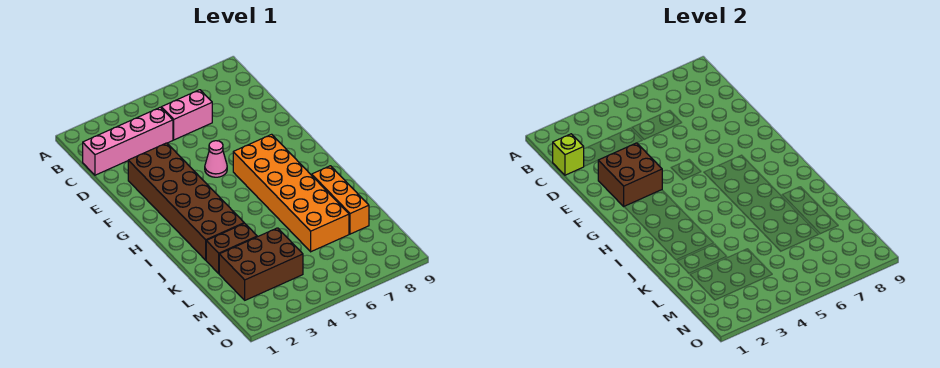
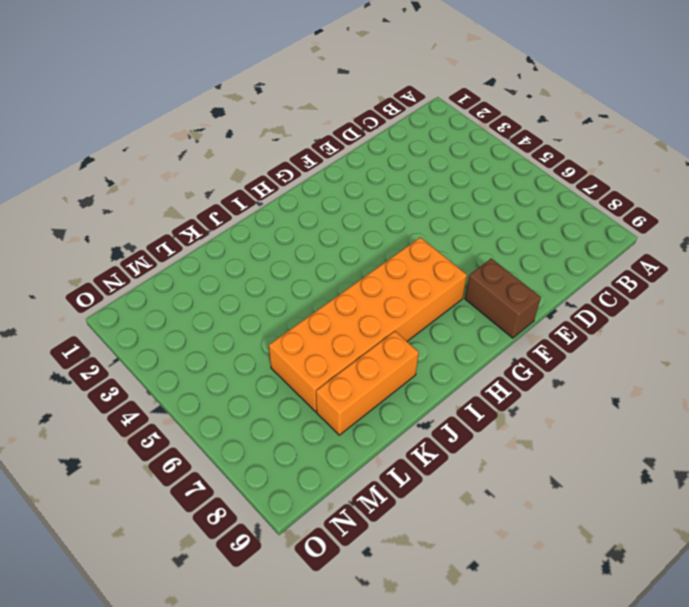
brown brick F8:F9 level 1 -> brown brick K2:K3 level 1
none -> pink brick C1:C4 level 1
none -> pink brick C5:C6 level 1

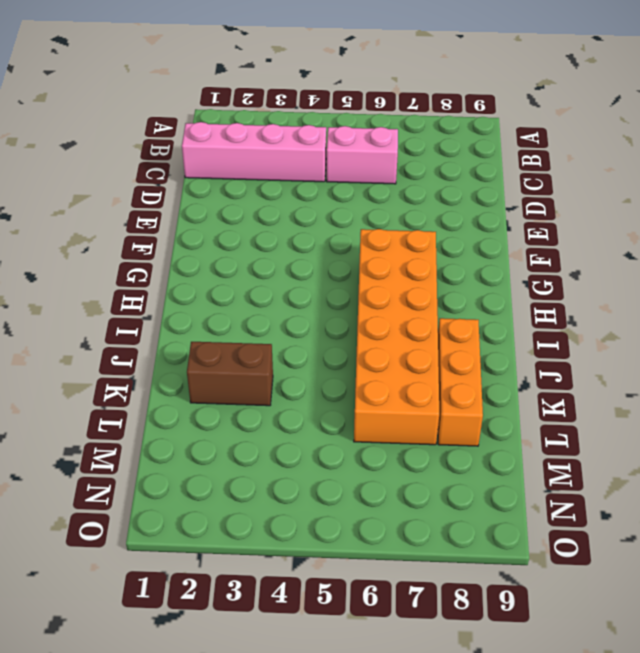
none -> brown brick E2:J3 level 1
none -> pink cone F5 level 1

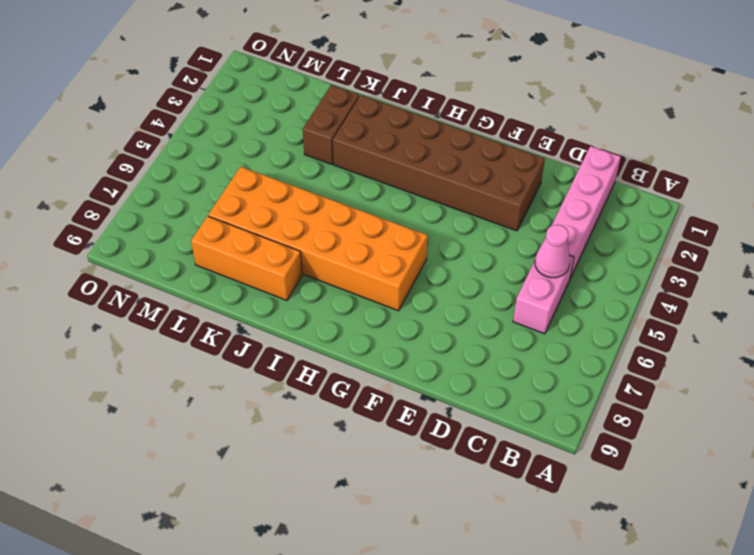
pink cone C5 level 2 -> pink cone F5 level 1
none -> brown brick L2:M4 level 1
none -> lime brick C1 level 2

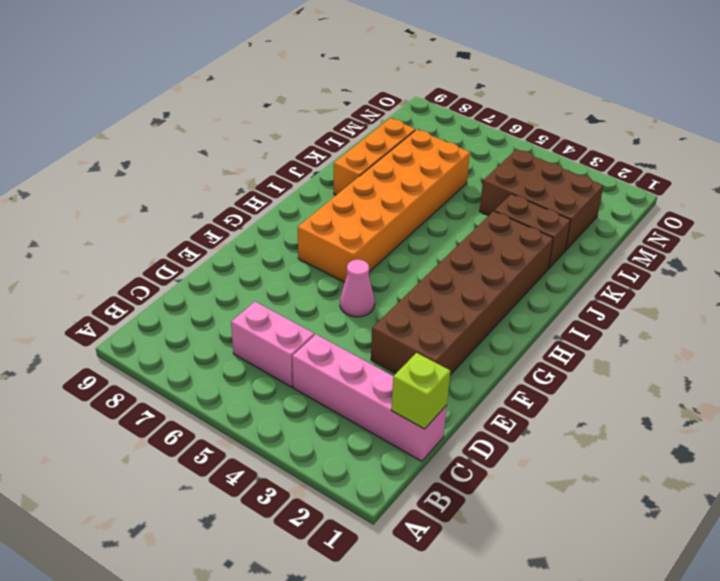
none -> brown brick E2:F3 level 2

